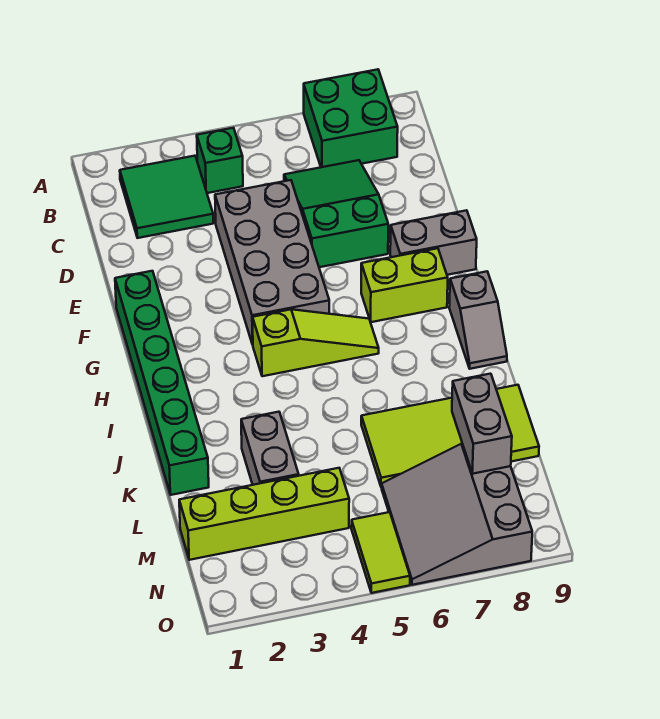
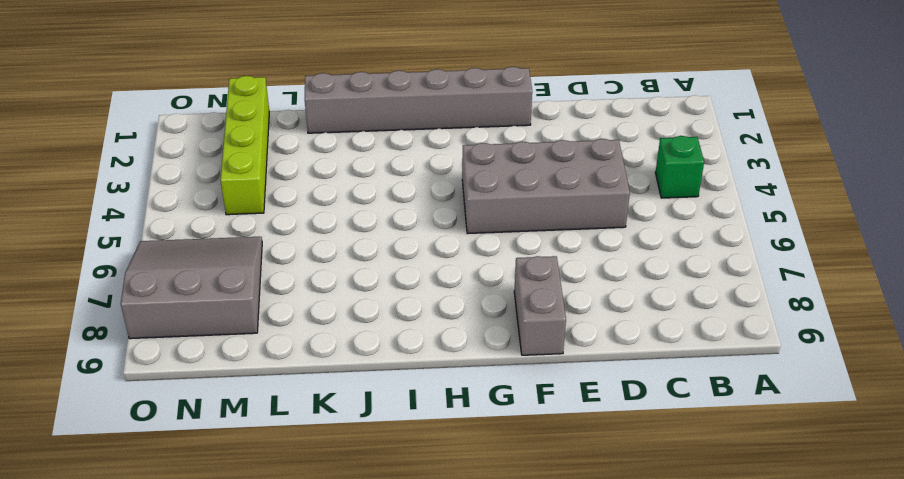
grey brick F1:K1 level 1 -> green brick F1:K1 level 1
none -> green brick A7:B8 level 1
none -> green tile B2:C3 level 1
none -> green slope C6:E7 level 1 top E

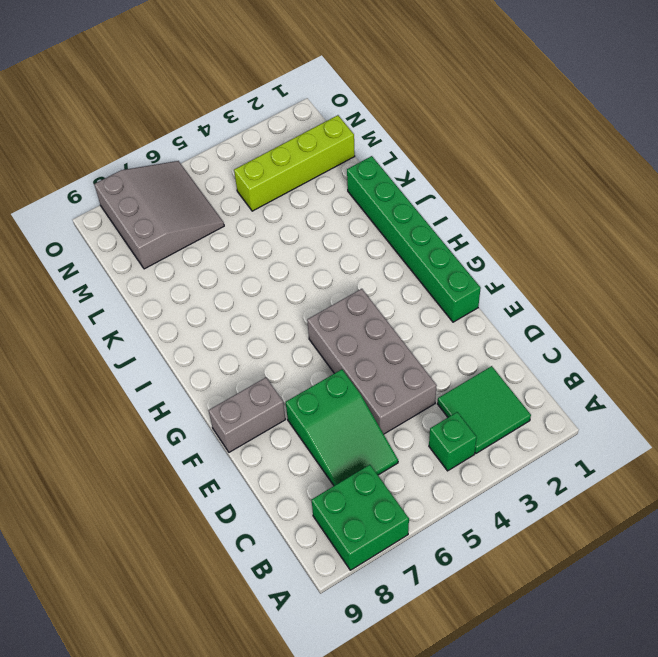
none -> lime brick G7:G8 level 1
none -> lime slope H4:H6 level 1 top 4
none -> grey slope H9:I9 level 1 top H

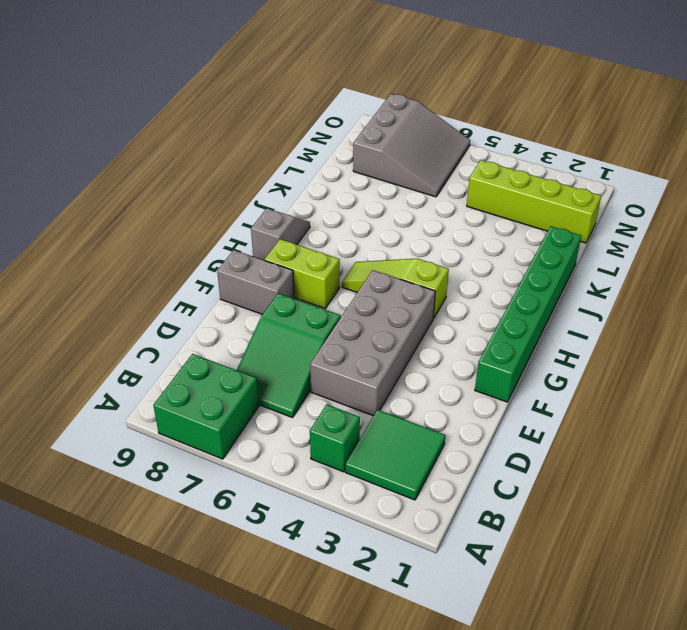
none -> grey brick K3:L3 level 1
none -> lime tile K6:L9 level 1
none -> lime tile N5:O5 level 1

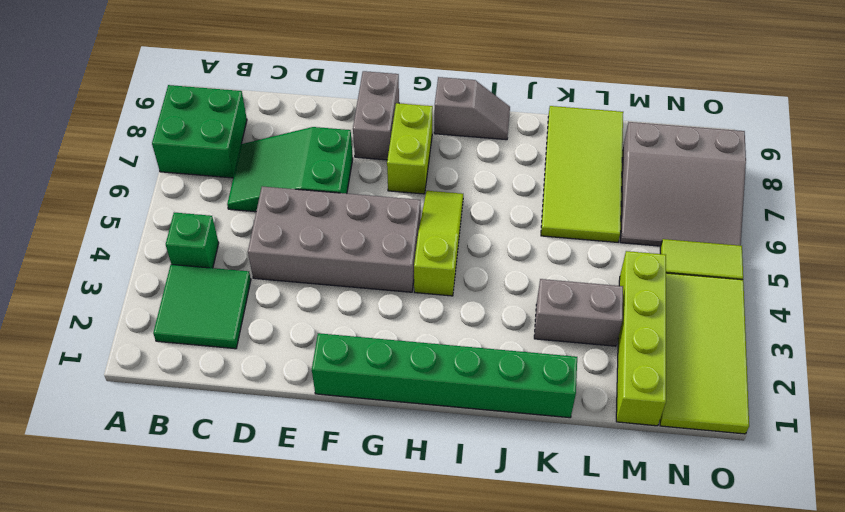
lime tile N1:O4 level 1 -> none
none -> grey brick L8:M8 level 2

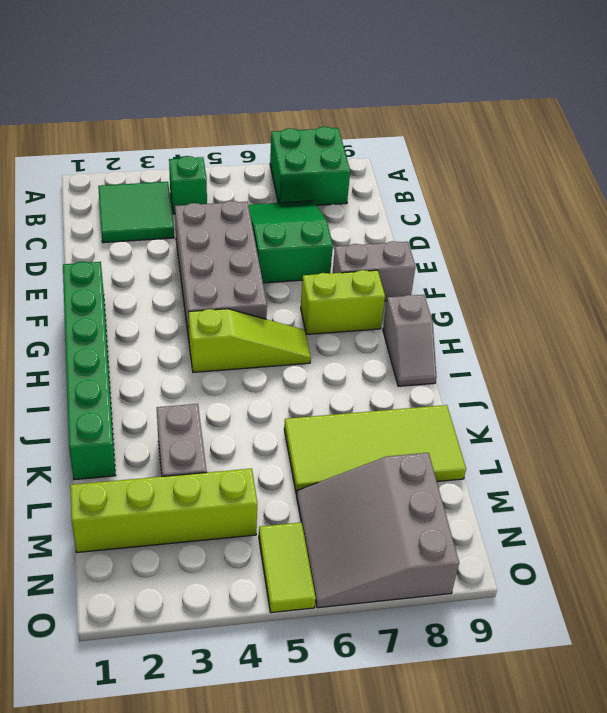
none -> grey brick L8:M8 level 2

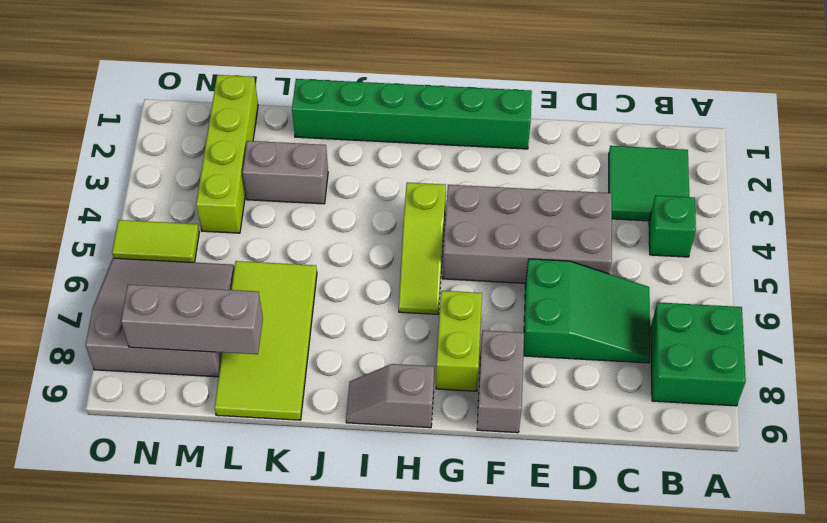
grey brick L8:N8 level 2 -> grey brick L8:M8 level 2

